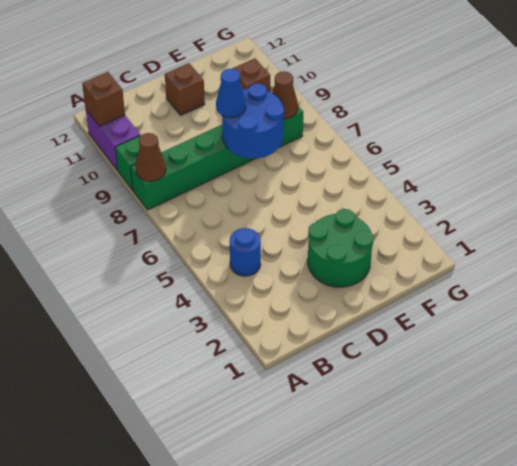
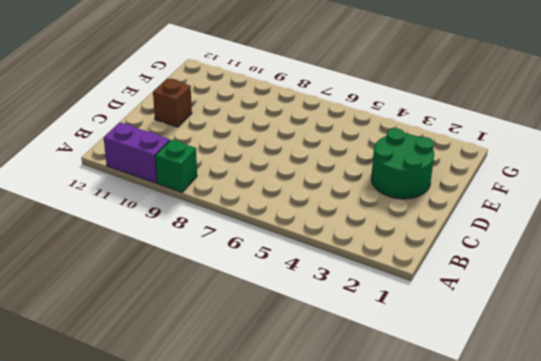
none -> green brick A8:F8 level 1
none -> blue round brick B4 level 1
none -> brown brick F10 level 1

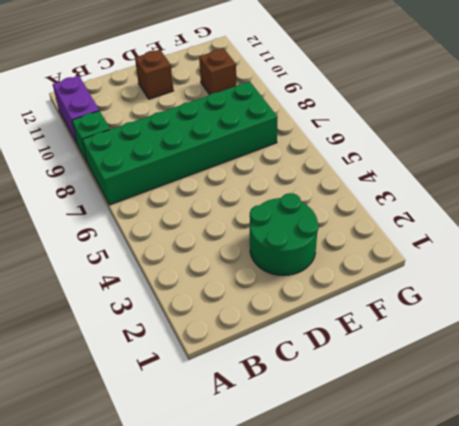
green brick A7:F8 level 1 -> green brick A8:F8 level 1
none -> blue round brick B4 level 1
none -> brown cone A8 level 2
none -> brown brick A11 level 2

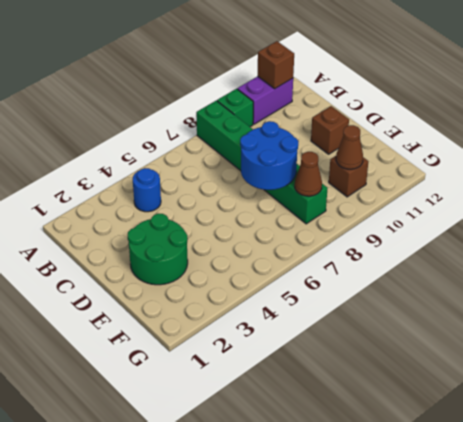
brown cone F10 level 2 -> brown cone A8 level 2
none -> blue cone D8 level 3

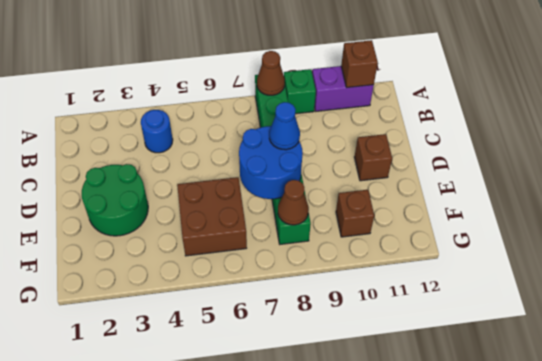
brown brick E5:F6 level 1 -> none

